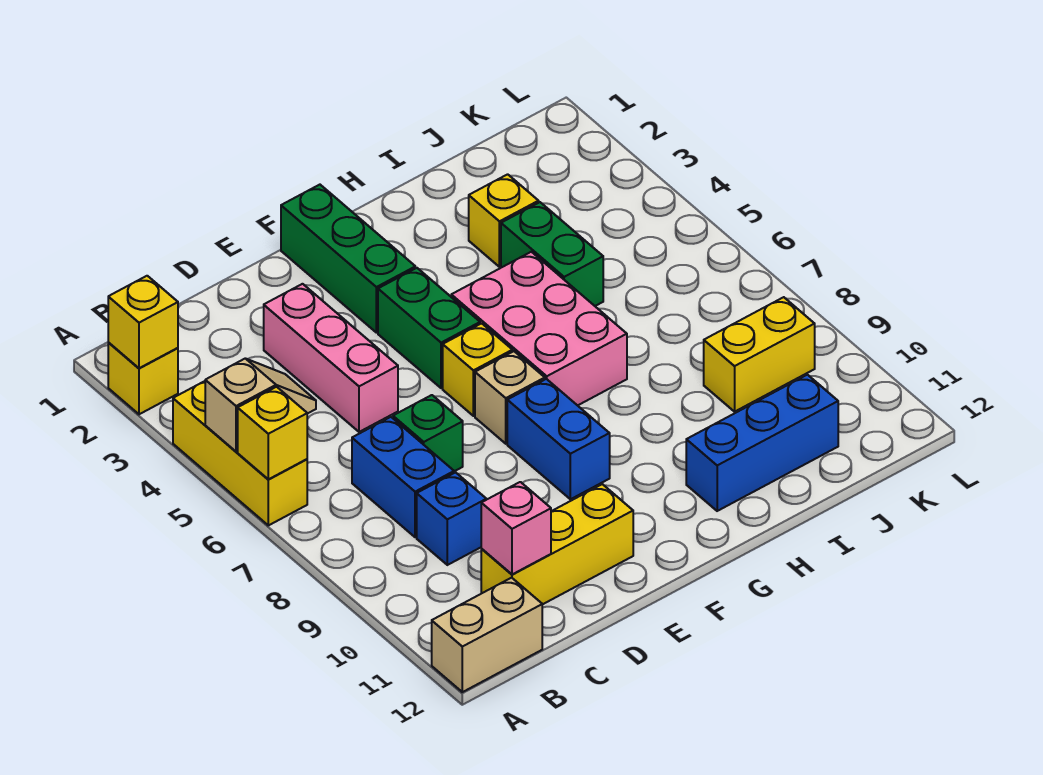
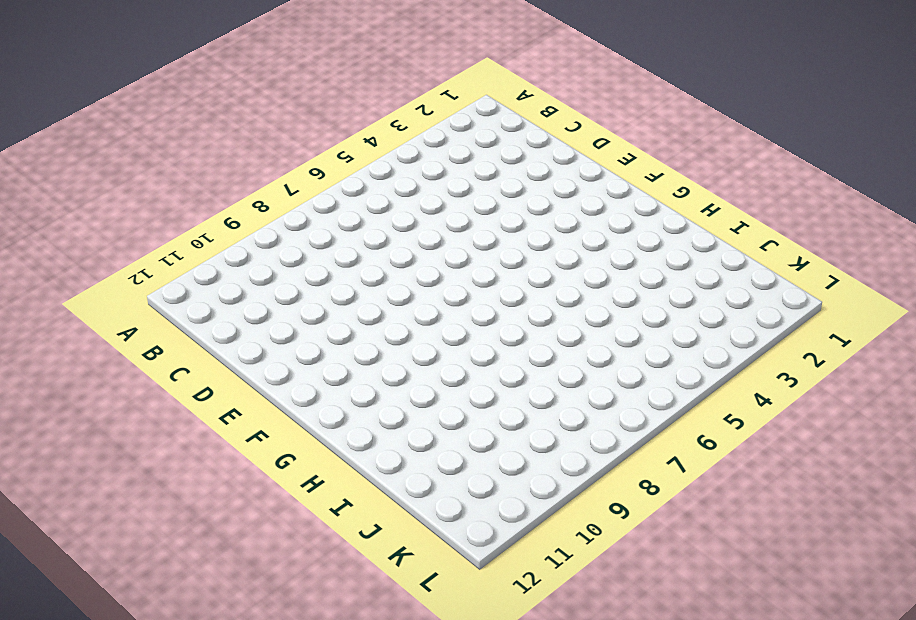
none -> yellow brick A2 level 1
none -> yellow brick A4:A6 level 1
none -> tan brick A12:B12 level 1

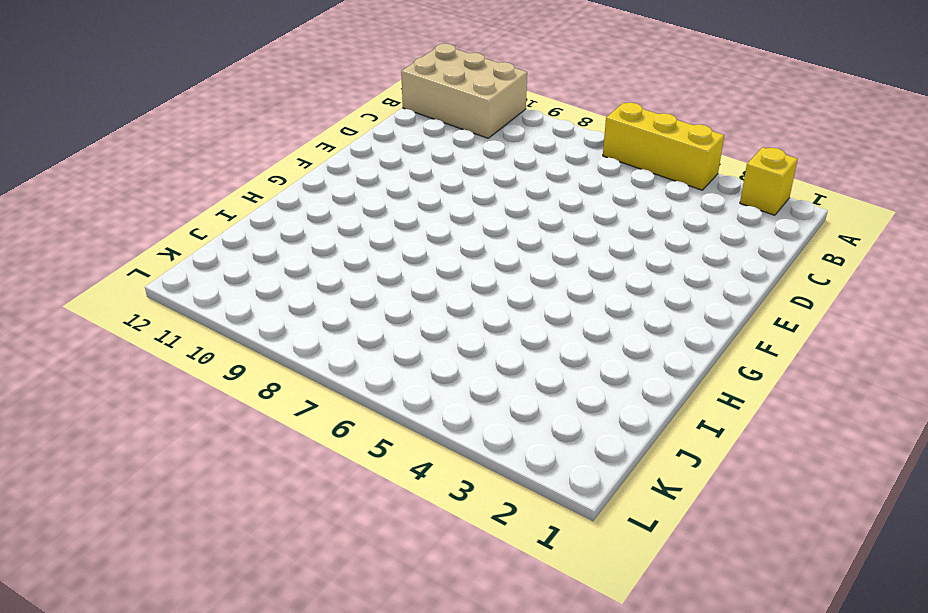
tan brick A10:B12 level 1 -> tan brick A12:B12 level 1
none -> blue brick C7:C8 level 1
none -> blue brick C9 level 1
none -> yellow brick C11:E11 level 1

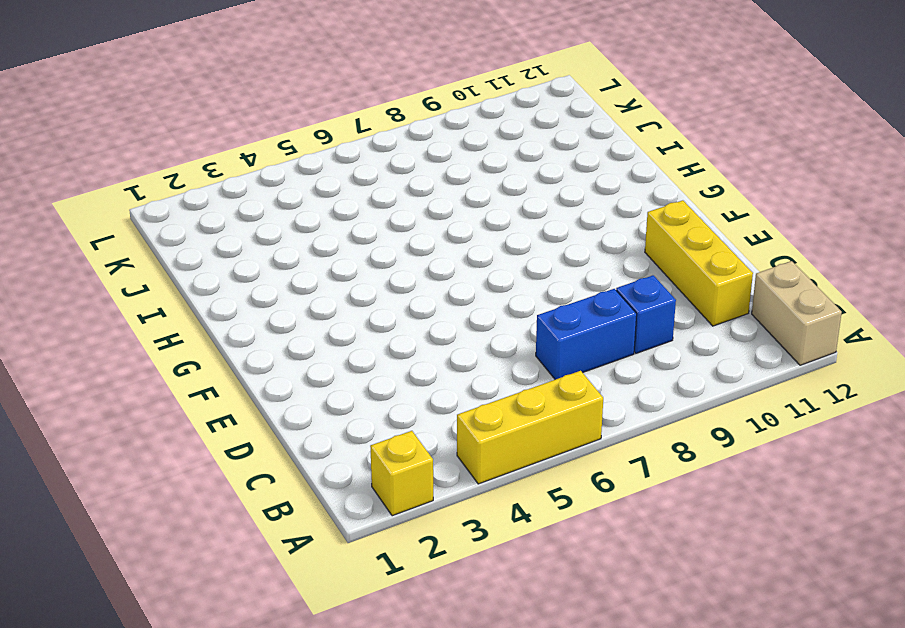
none -> pink brick D3:D5 level 1
none -> green brick D7 level 1
none -> green brick F1:F3 level 1

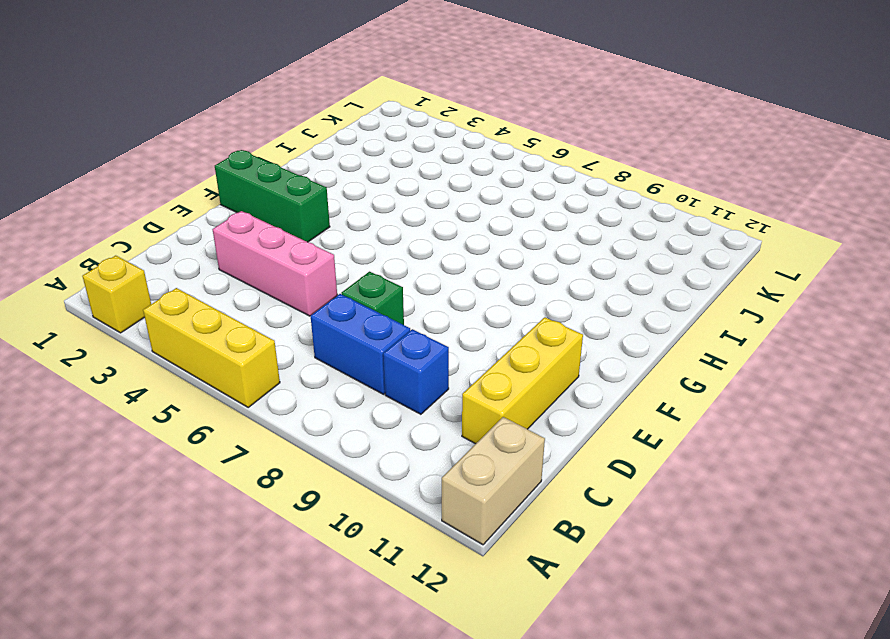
none -> green brick F4:F5 level 1
none -> yellow brick F6 level 1
none -> tan brick F7 level 1

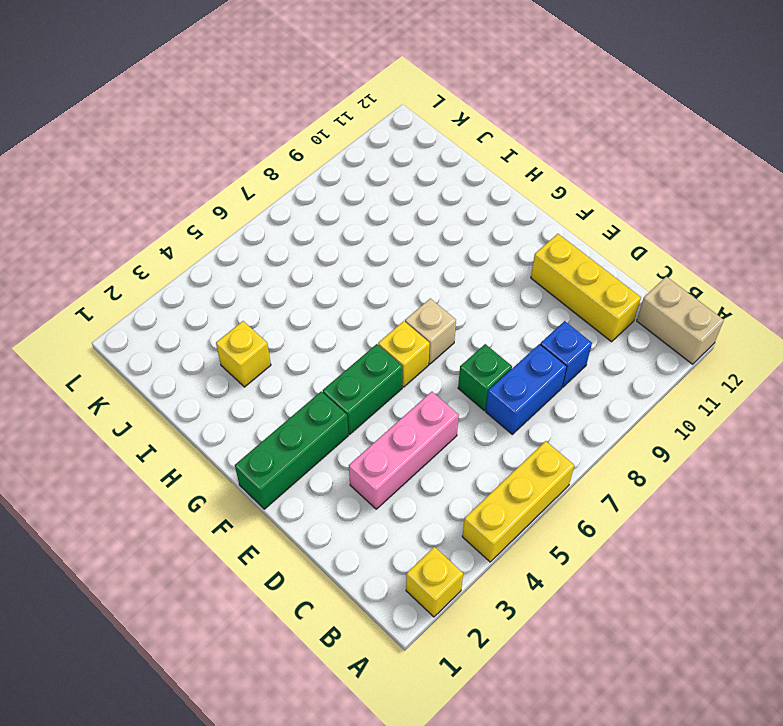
none -> blue brick F8:F9 level 1
none -> pink brick G5:H7 level 1
none -> blue brick H11:J11 level 1

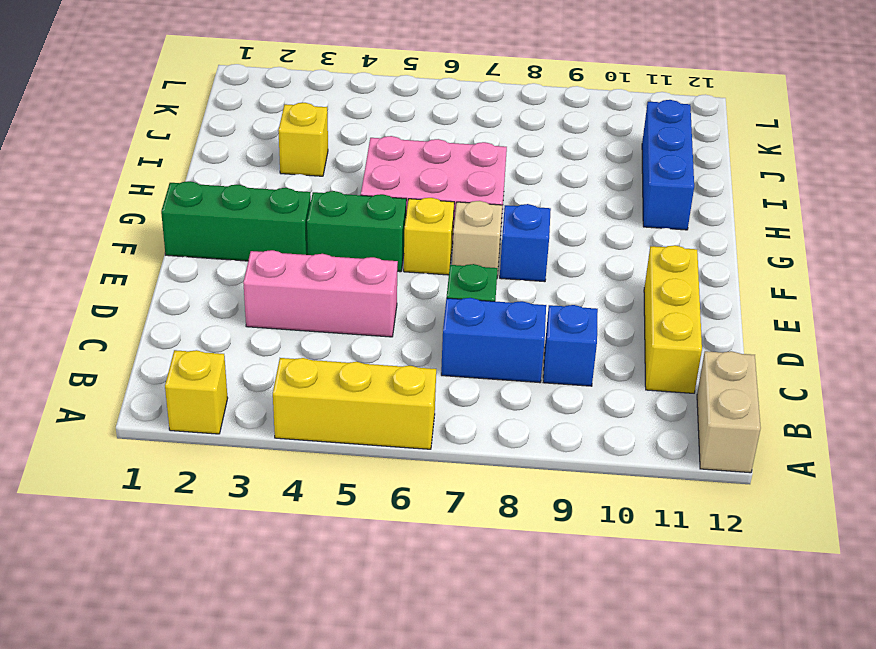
blue brick F8 level 1 -> blue brick F8:F9 level 1
none -> green brick I4:I5 level 1
none -> yellow brick J9:K9 level 1
none -> yellow brick A2 level 2

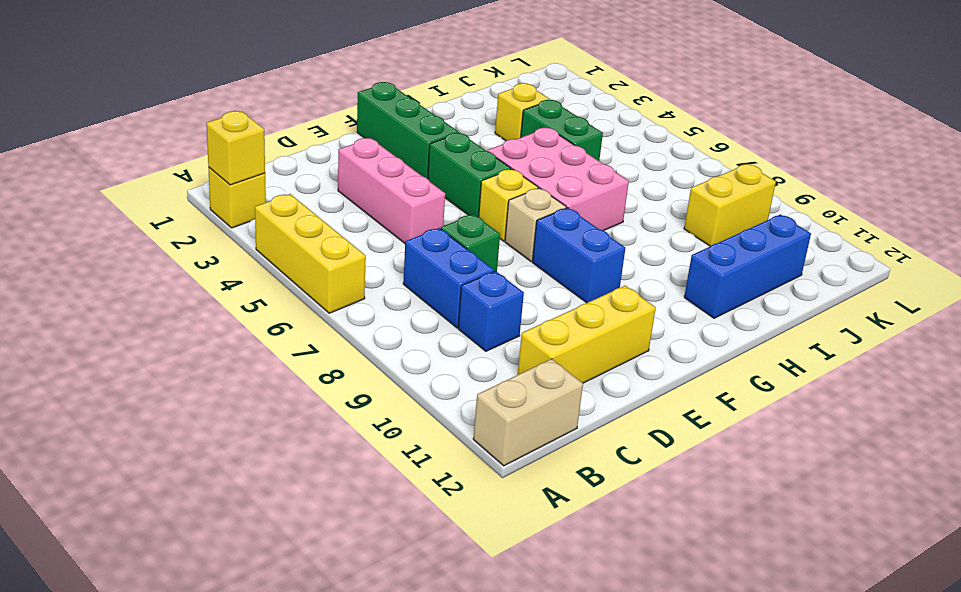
none -> tan slope A5:B5 level 2 top A
none -> yellow brick A6 level 2
none -> pink brick C11 level 2

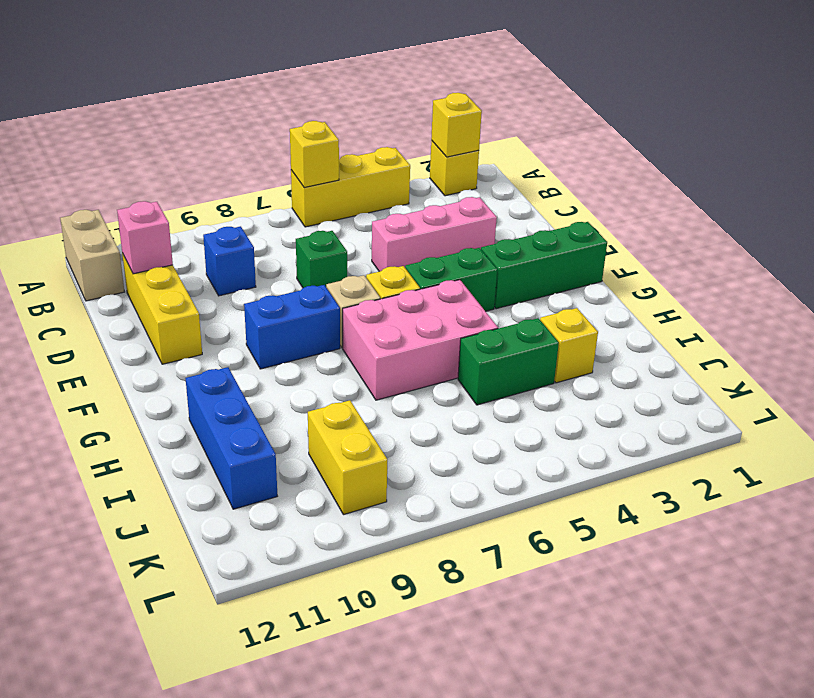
none -> blue brick C7:C8 level 1
none -> tan slope A5:B5 level 2 top A

